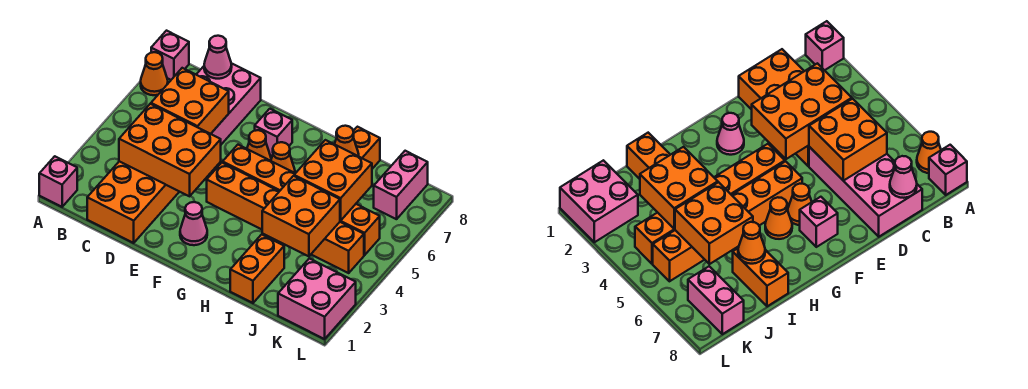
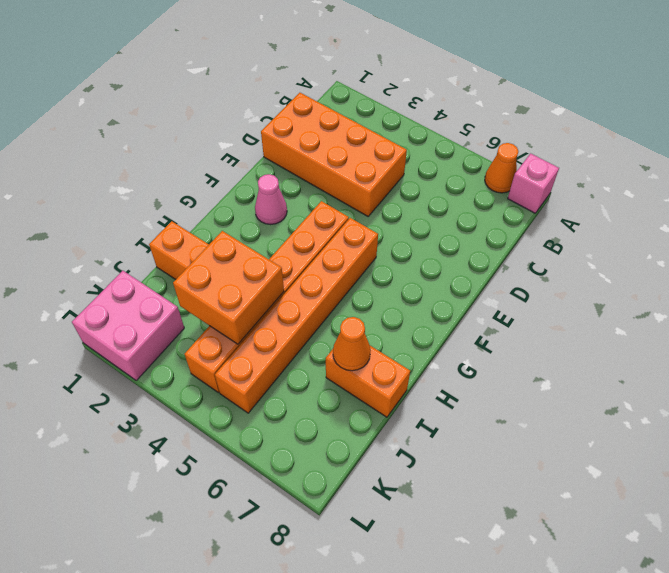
none -> pink brick A1 level 1
none -> pink brick C5:D8 level 1
none -> orange cone F6 level 1

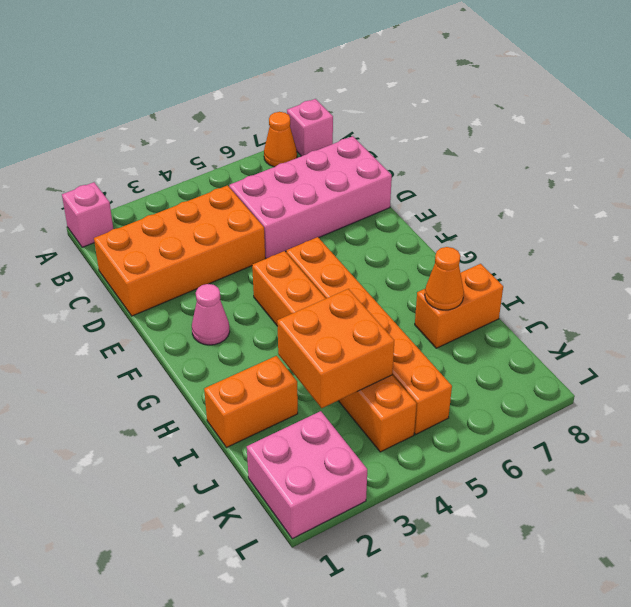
none -> orange cone F6 level 1
none -> pink brick F7 level 1
none -> orange cone G6 level 1

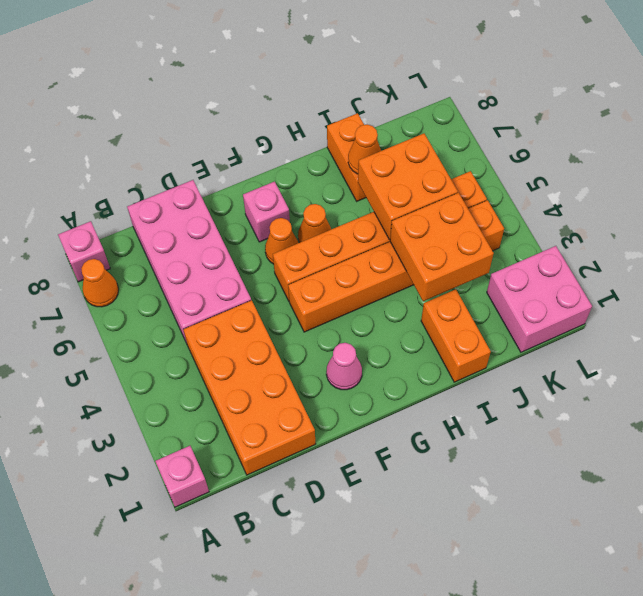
none -> pink brick K7:K8 level 1
none -> orange brick C3:E4 level 2
none -> orange brick C5:D6 level 2

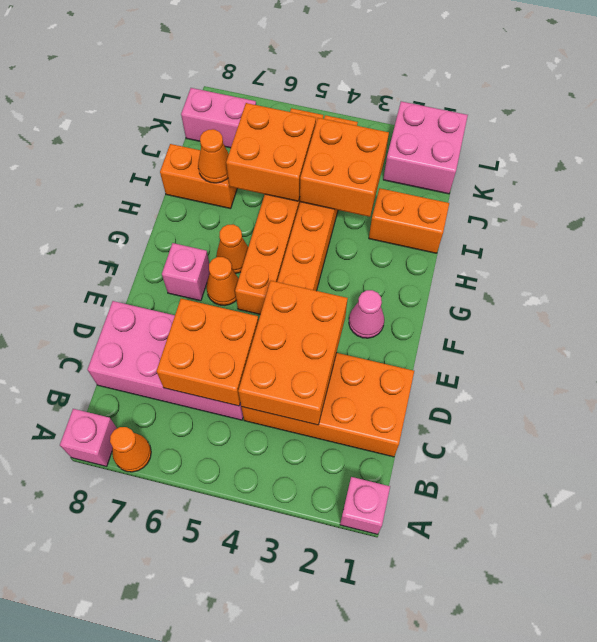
none -> pink cone C8 level 2

